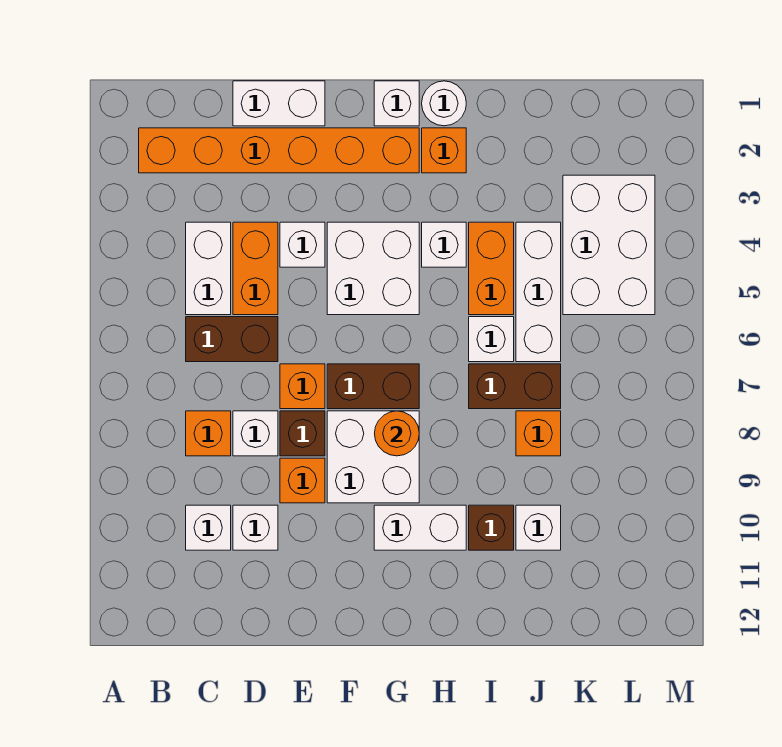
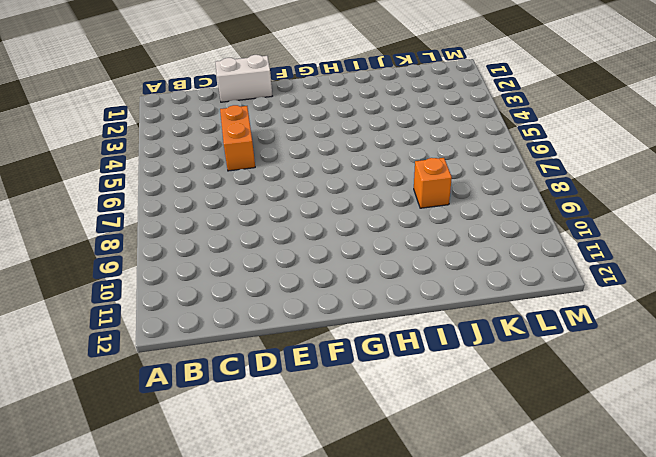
none -> orange brick B2:G2 level 1
none -> white brick C4:C5 level 1
none -> brown brick C6:D6 level 1
none -> orange brick C8 level 1

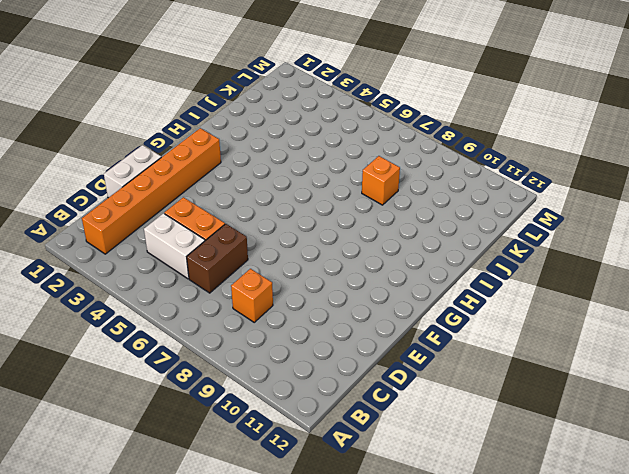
none -> white brick C10 level 1
none -> white brick D8 level 1
none -> white brick D10 level 1
none -> white brick E4 level 1

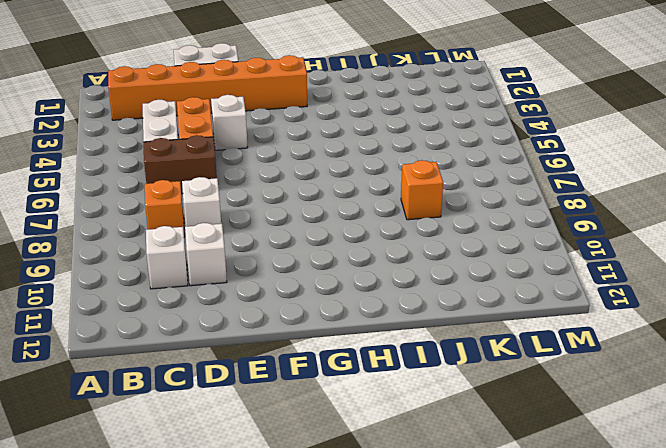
none -> orange brick E7 level 1
none -> brown brick E8 level 1
none -> orange brick E9 level 1
none -> white brick F4:G5 level 1

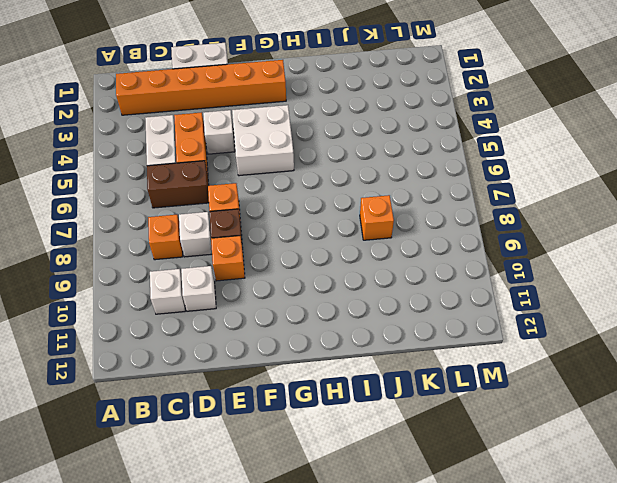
none -> brown brick F7:G7 level 1
none -> white brick F8:G9 level 1
none -> white brick G1 level 1
none -> white brick G10:H10 level 1

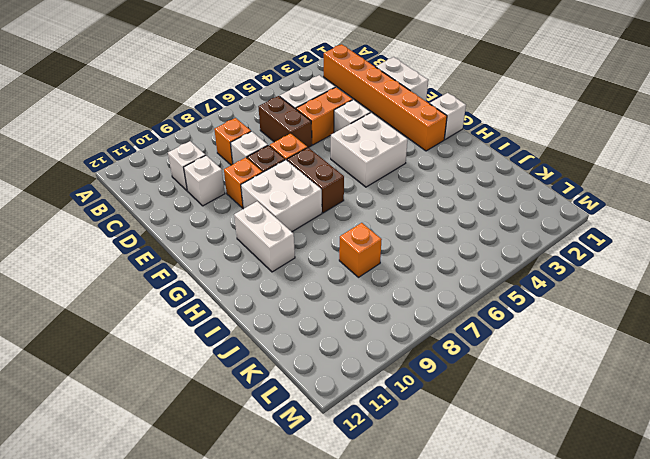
none -> white round brick H1 level 1
none -> orange brick H2 level 1
none -> white brick H4 level 1
none -> orange brick I4:I5 level 1

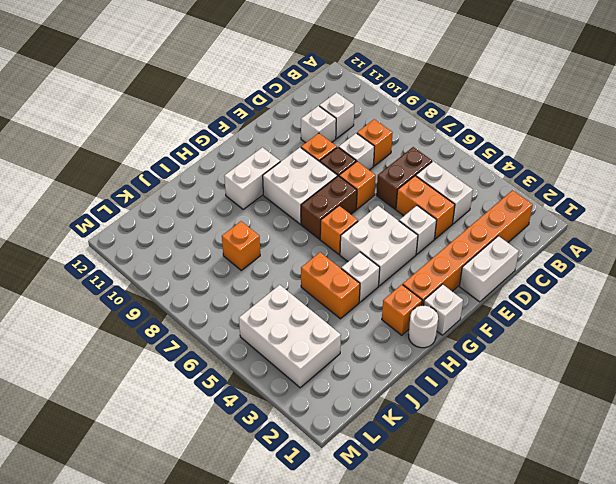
orange brick G6 level 1 -> none
none -> white brick I6 level 1
none -> brown brick I7:J7 level 1
none -> brown brick I10 level 1
none -> white brick J4:J6 level 1

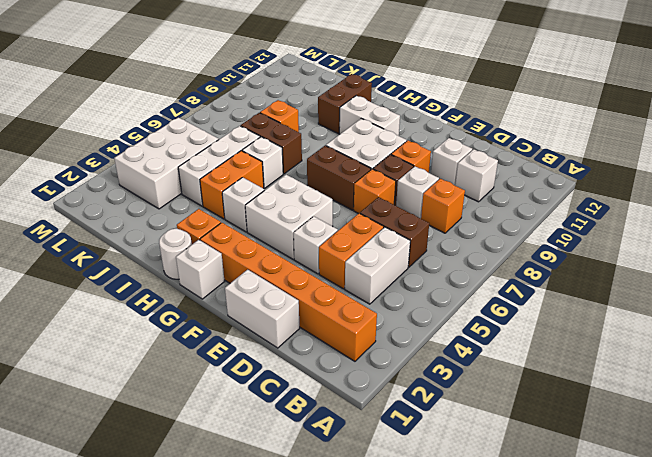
brown brick I10:I11 level 1 -> brown brick I10 level 1
none -> white brick J10 level 1
none -> orange round brick G8 level 2

